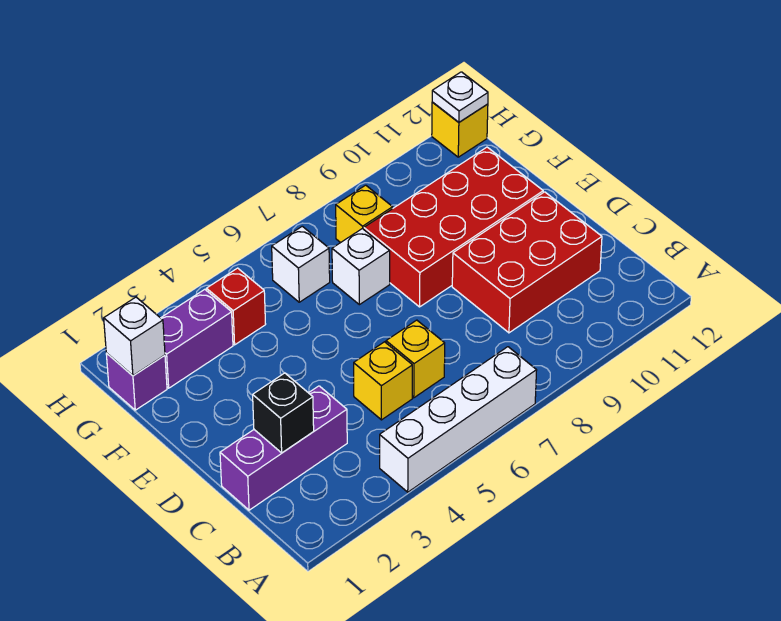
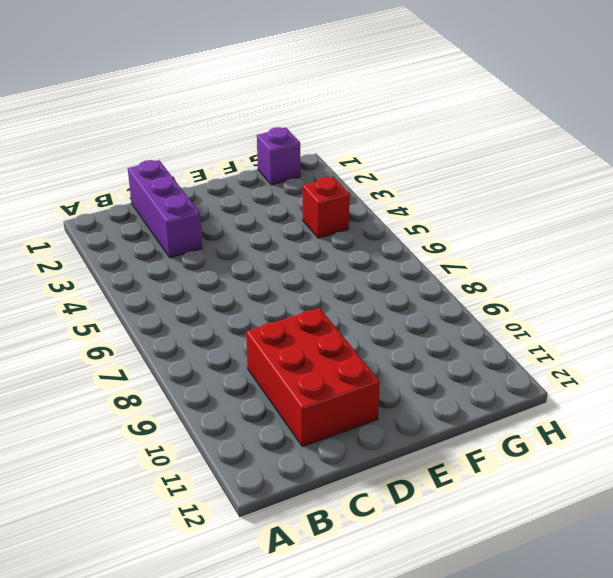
none -> white brick A4:A7 level 1
none -> yellow brick C5 level 1
none -> yellow brick C6 level 1

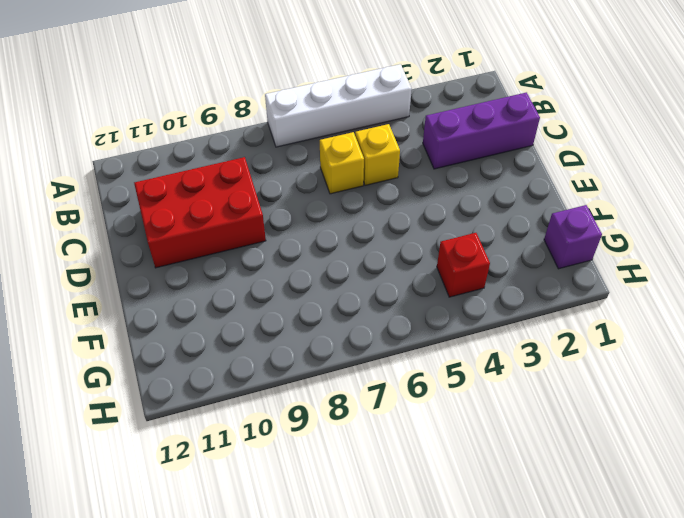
none -> red brick E8:F11 level 1
none -> white brick F7 level 1
none -> purple brick G2:G3 level 1

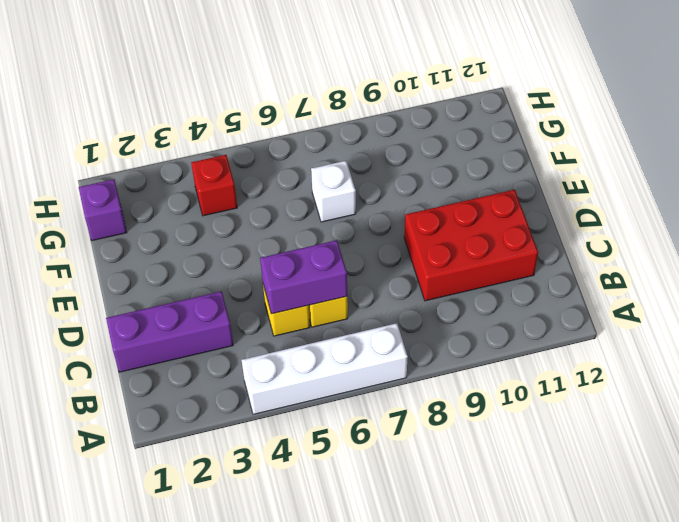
purple brick C5:C6 level 2 -> purple brick G2:G3 level 1
none -> red brick E8:F11 level 1
none -> white brick G6 level 1
none -> yellow brick G8 level 1

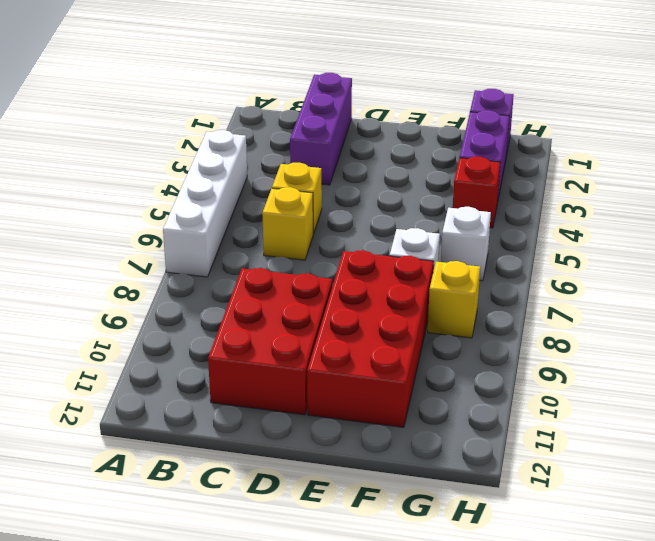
none -> yellow brick H12 level 1
none -> black brick C2 level 2
none -> white brick G1 level 2

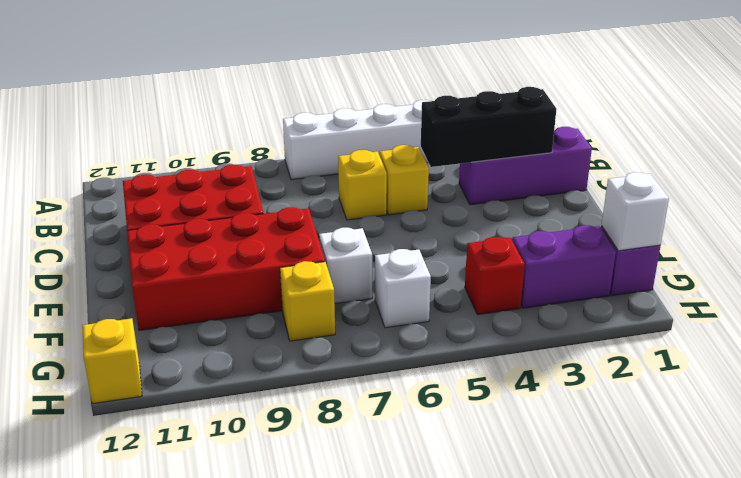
black brick C2:C4 level 2 -> black brick C2 level 2
none -> white plate H12 level 2

